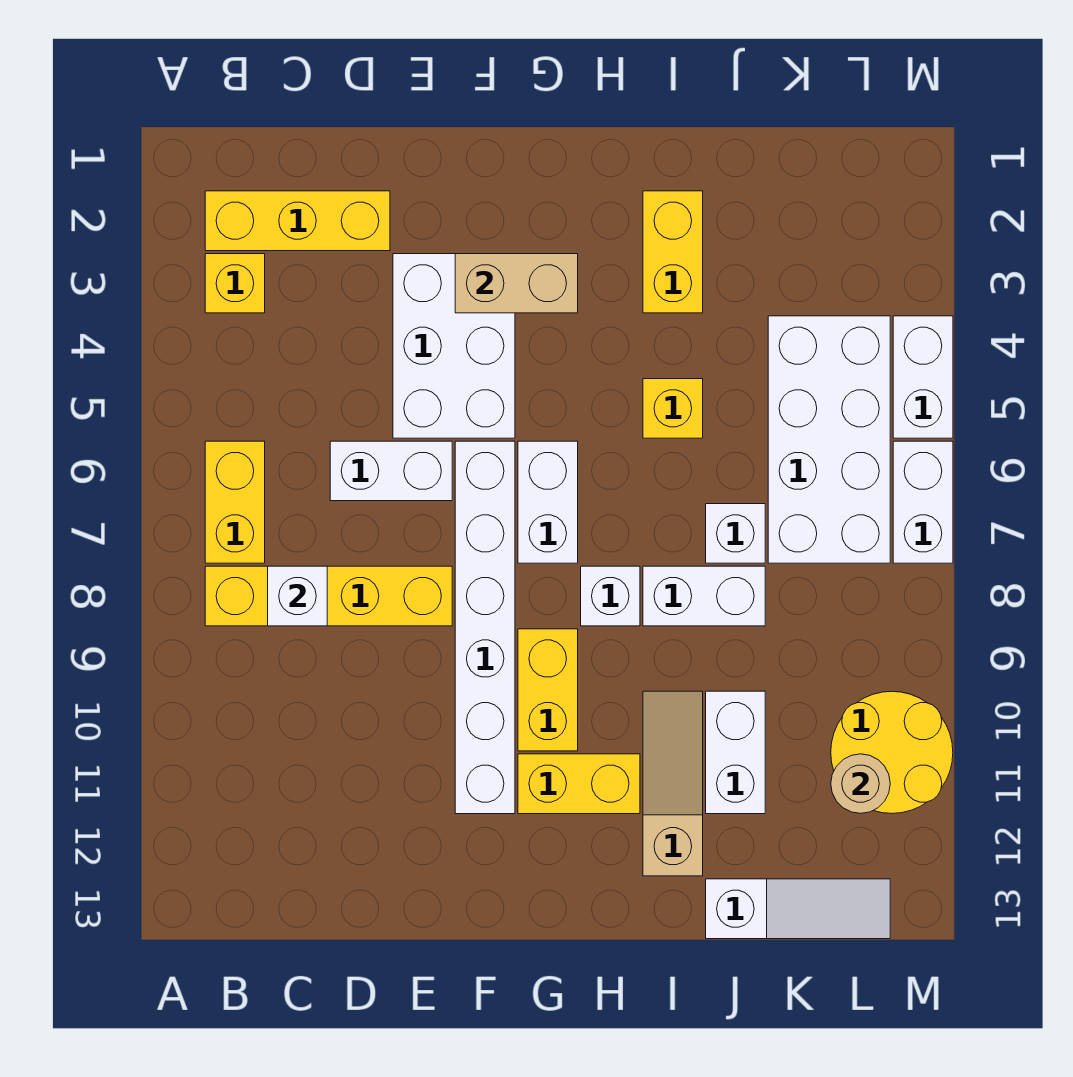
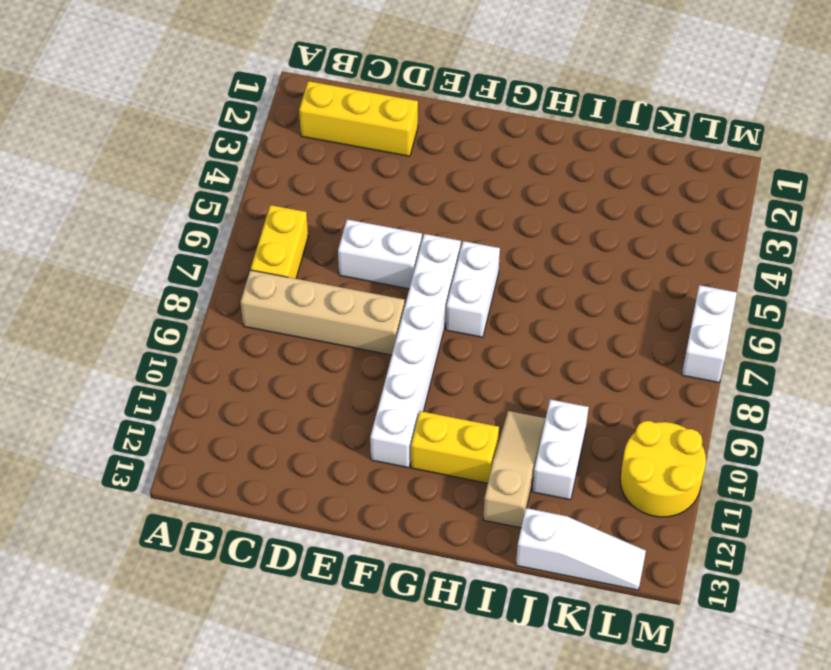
tan brick B8:E8 level 1 -> yellow brick B8:E8 level 1
none -> yellow brick B3 level 1
none -> white brick E3:F5 level 1
none -> yellow brick G9:G10 level 1

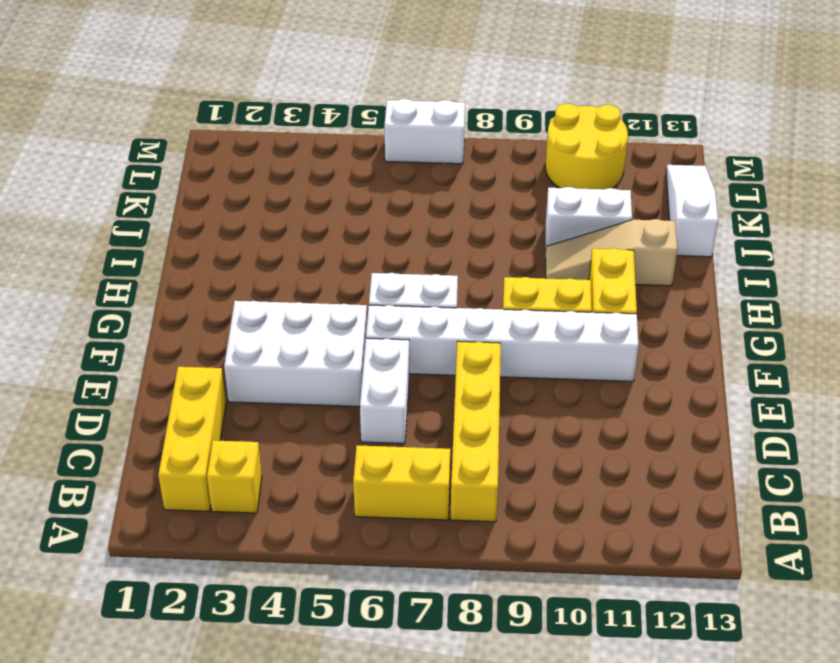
none -> white brick H8 level 1
none -> yellow brick I2:I3 level 1
none -> yellow brick I5 level 1

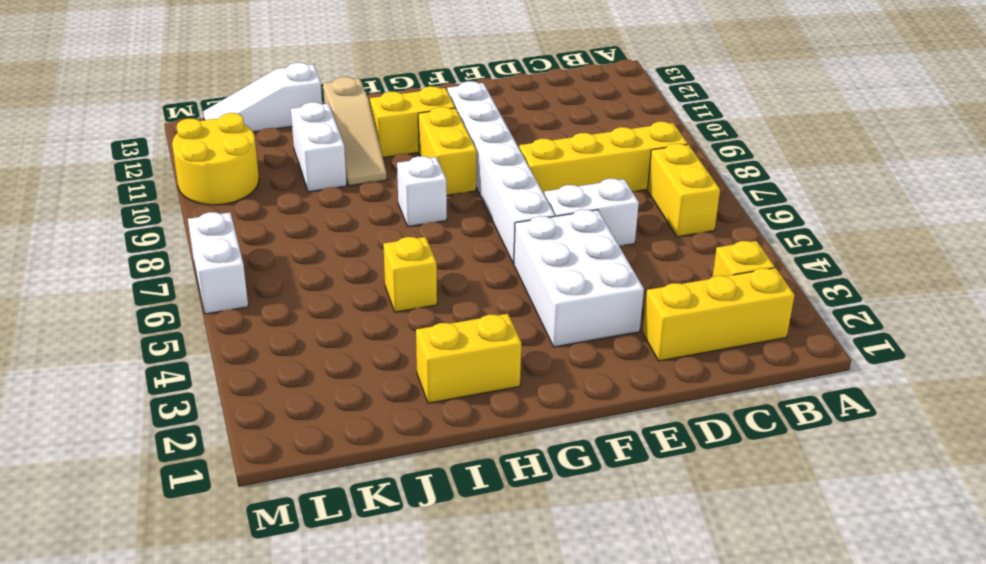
yellow brick H2:I2 level 1 -> yellow brick I2:I3 level 1
none -> white brick G6:G7 level 1
none -> white brick I8:J8 level 1
none -> white brick J7 level 1

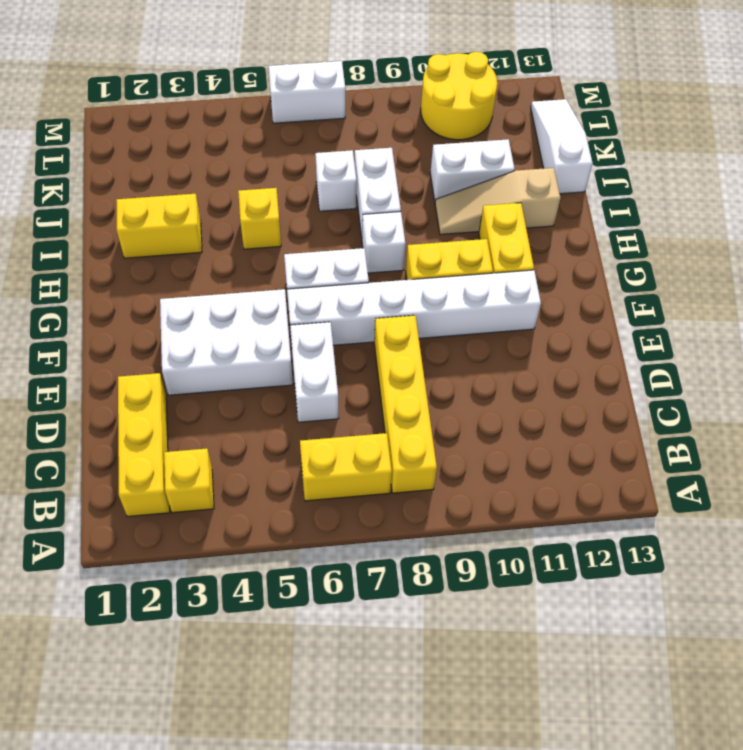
none -> white brick K4:L7 level 1
none -> white brick M4:M5 level 1
none -> white brick C8 level 2

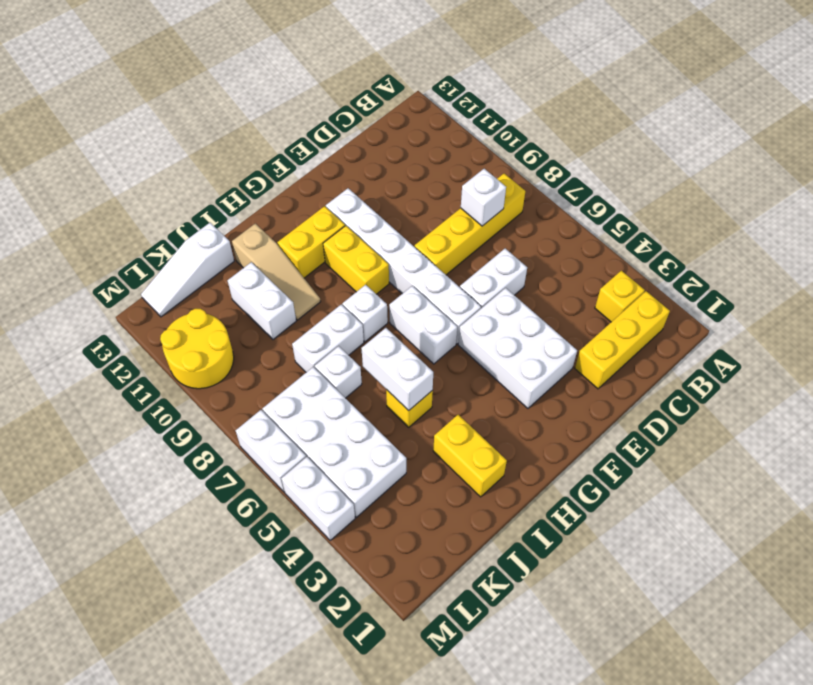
white brick I5:I6 level 2 -> none
none -> yellow brick B6:B7 level 1
none -> tan brick F3:G3 level 2
none -> tan round brick L11 level 2

